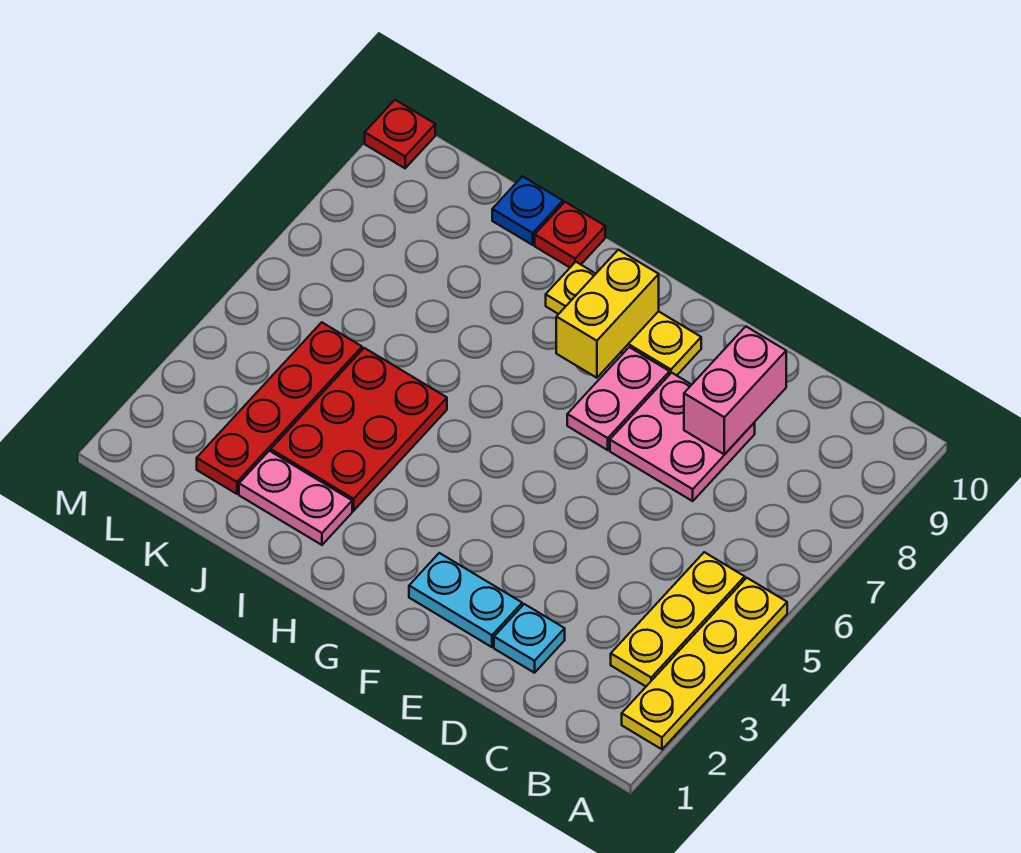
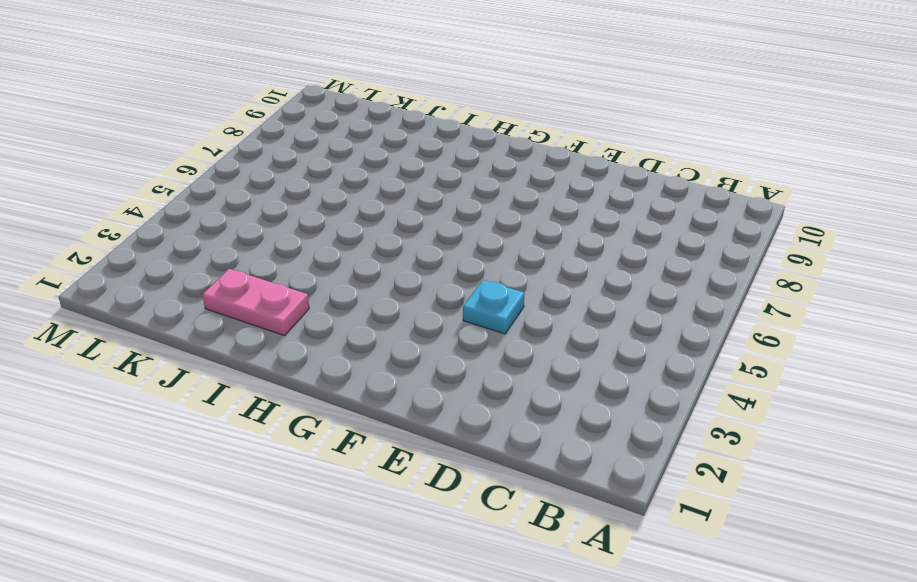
cyan plate E4 level 1 -> cyan plate D2 level 1
none -> yellow plate A2:A5 level 1
none -> yellow plate B3:B5 level 1
none -> pink plate D7:E8 level 1

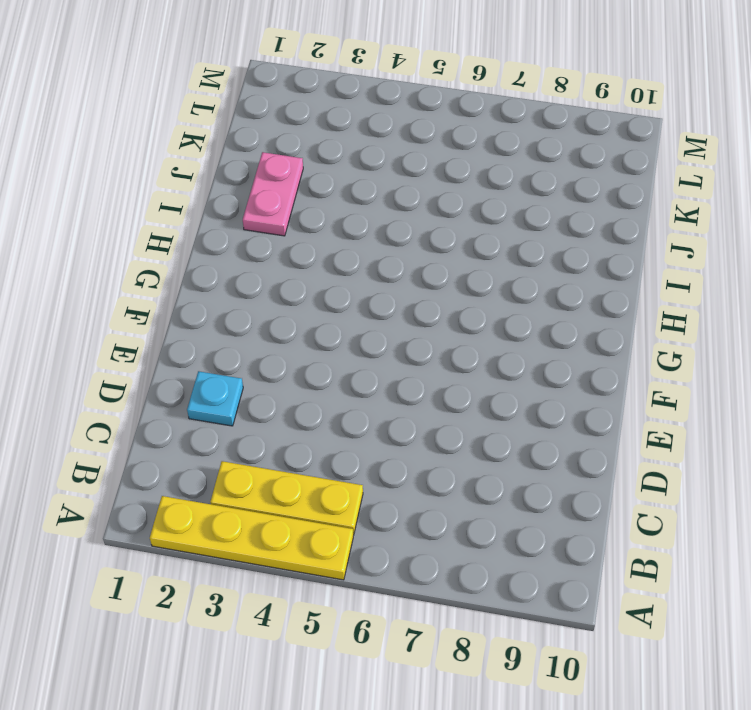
none -> pink plate D7:E8 level 1
none -> cyan plate E2:F2 level 1
none -> pink plate F7:F8 level 1

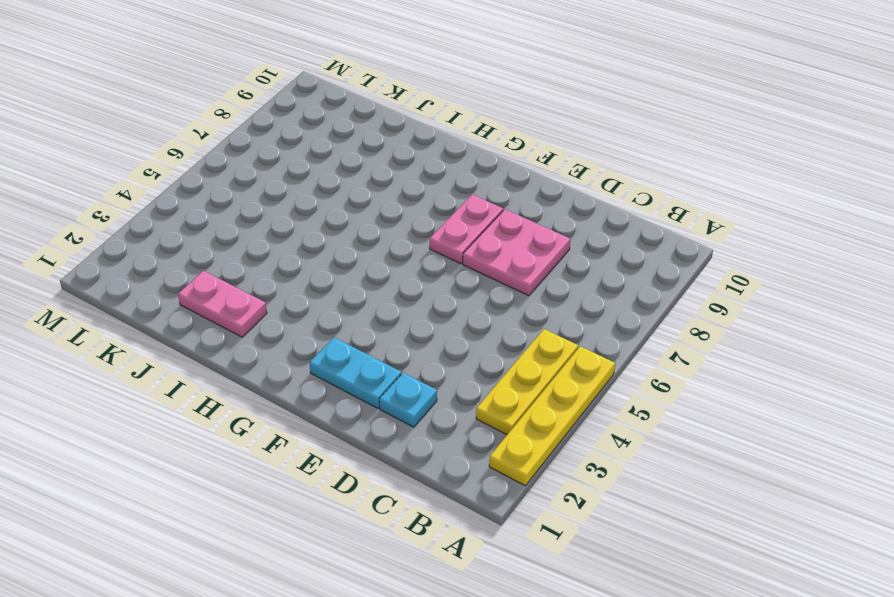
none -> yellow plate F9:H9 level 1
none -> red plate I3:J5 level 1
none -> red plate I10 level 1

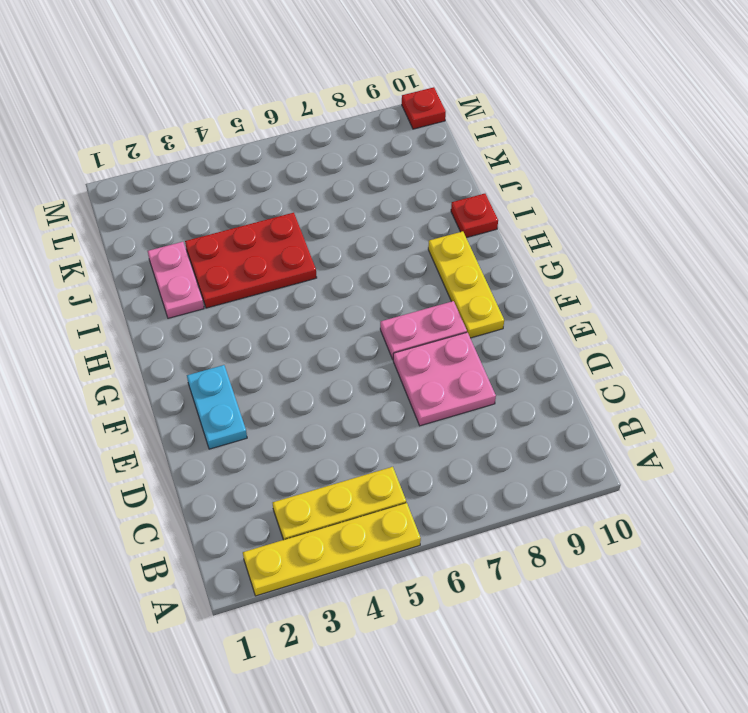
none -> cyan plate D2 level 1
none -> blue plate J10 level 1
none -> red plate K2:K5 level 1

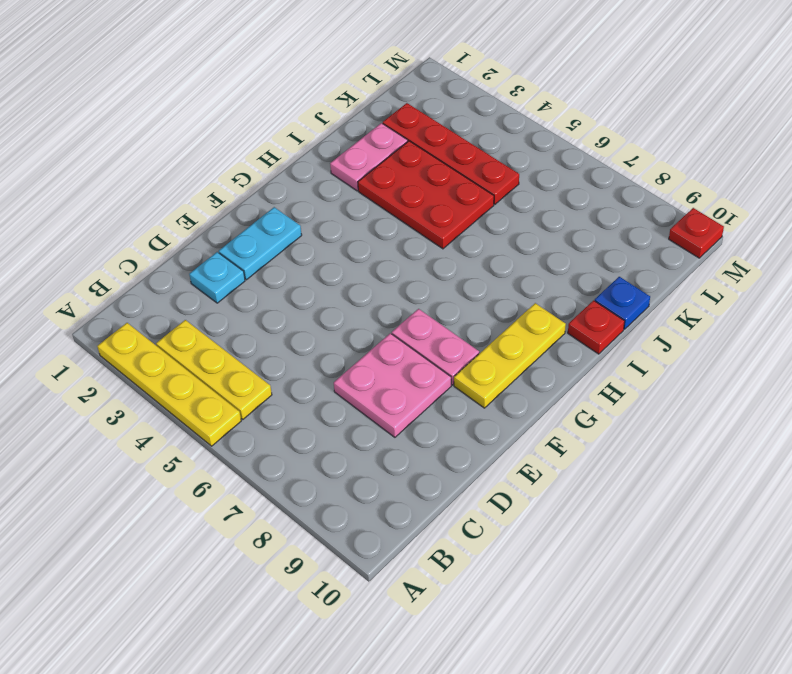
none -> pink brick D8:D9 level 2
none -> yellow brick G8:G9 level 2

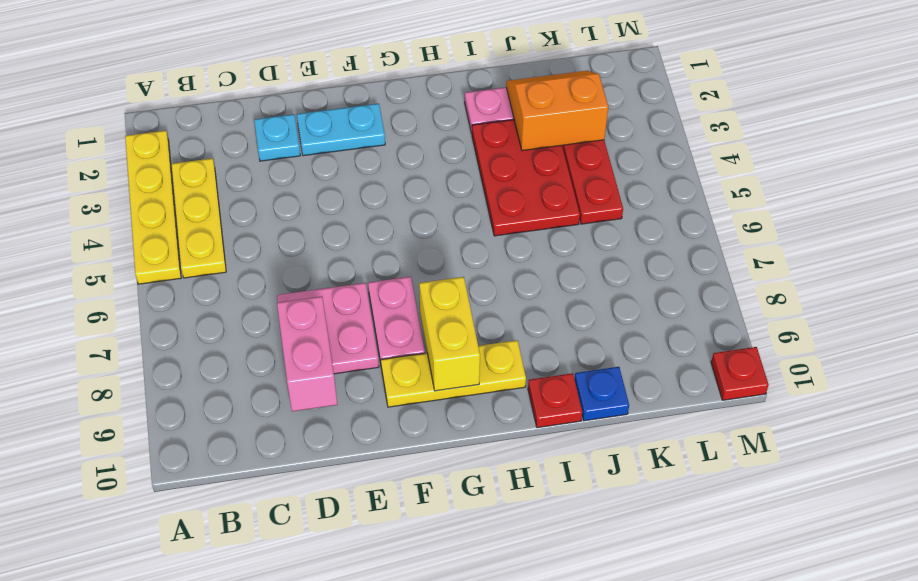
orange slope J2:K3 level 2 top 3 -> none

